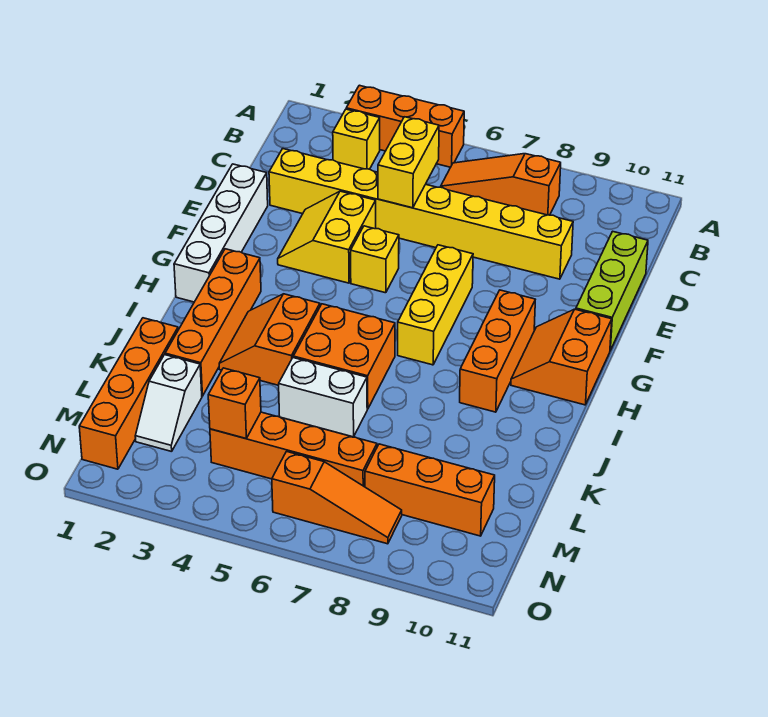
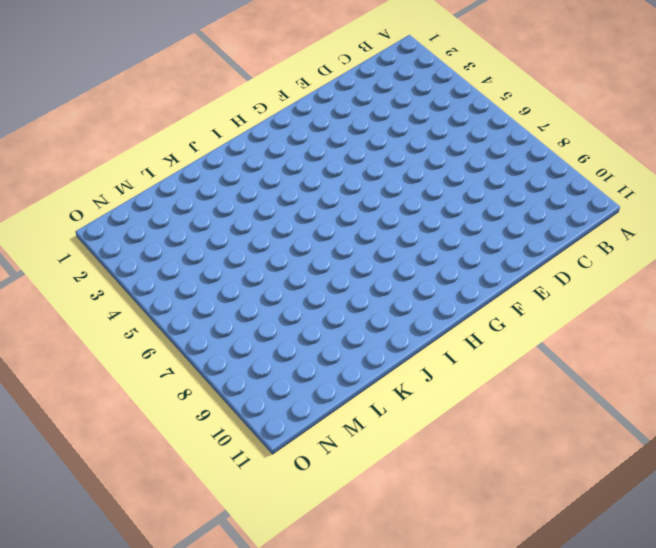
none -> orange brick A3:A5 level 1
none -> yellow brick B3 level 1
none -> orange slope B6:B8 level 1 top 8

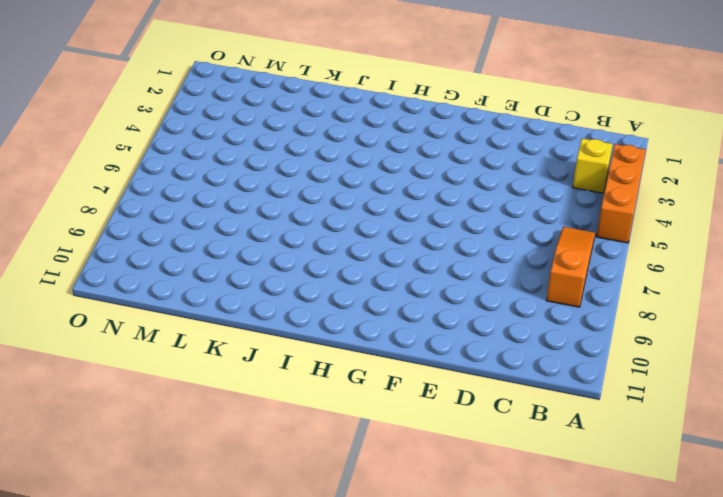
none -> yellow brick D2:D9 level 1
none -> lime brick D11:F11 level 1
none -> white brick E1:H1 level 1

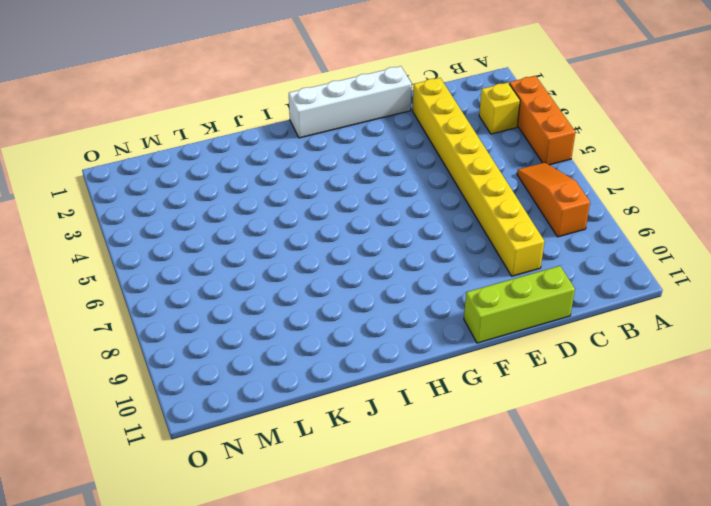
none -> yellow slope E3:F4 level 1 top 4
none -> yellow brick F5 level 1
none -> yellow brick F7:H7 level 1

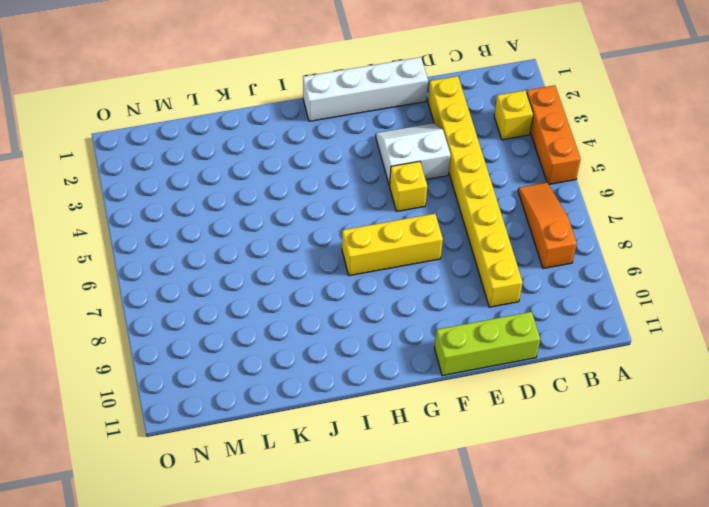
white slope E3:F4 level 1 top 4 -> yellow slope E3:F4 level 1 top 4
none -> orange brick G9:I9 level 1
none -> orange slope G10:H11 level 1 top 11
none -> orange brick H2:K2 level 1

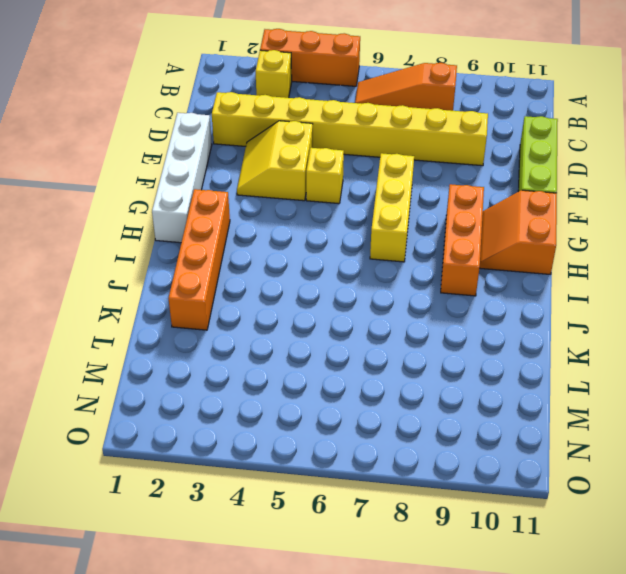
none -> orange slope I3:J4 level 1 top 4
none -> orange brick I5:J6 level 1
none -> orange brick K1:N1 level 1

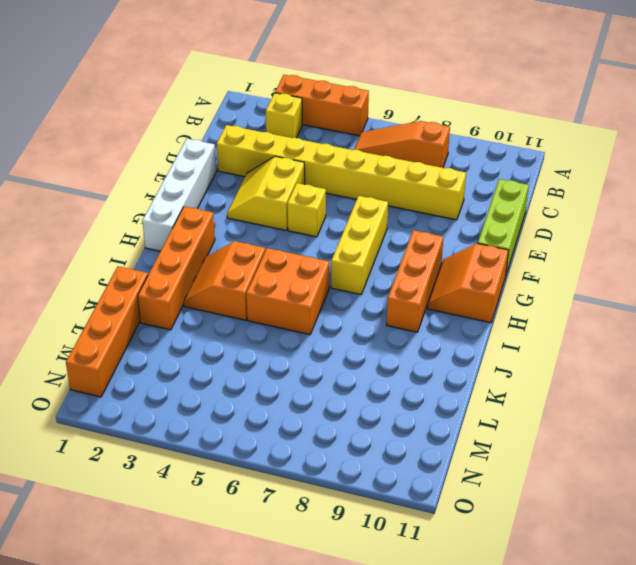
none -> white brick K5:K6 level 1
none -> white slope L2:M2 level 1 top L
none -> orange brick M4:M7 level 1

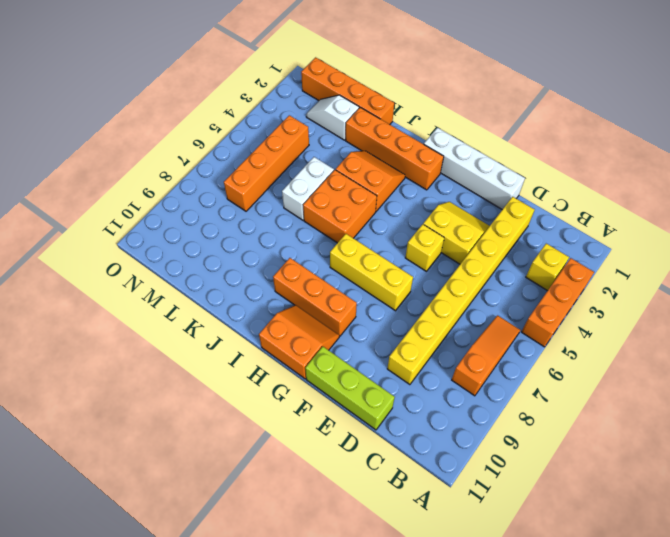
none -> orange brick M8:M10 level 1
none -> orange slope N6:N8 level 1 top 6
none -> yellow brick C5:D5 level 2

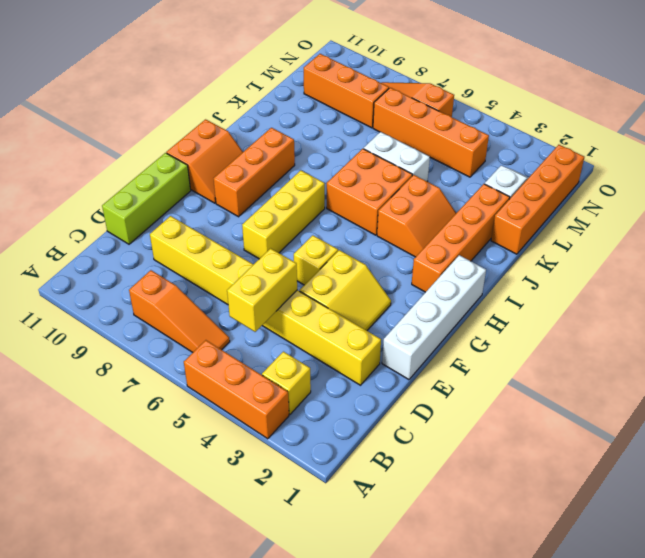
none -> orange brick M4 level 2

